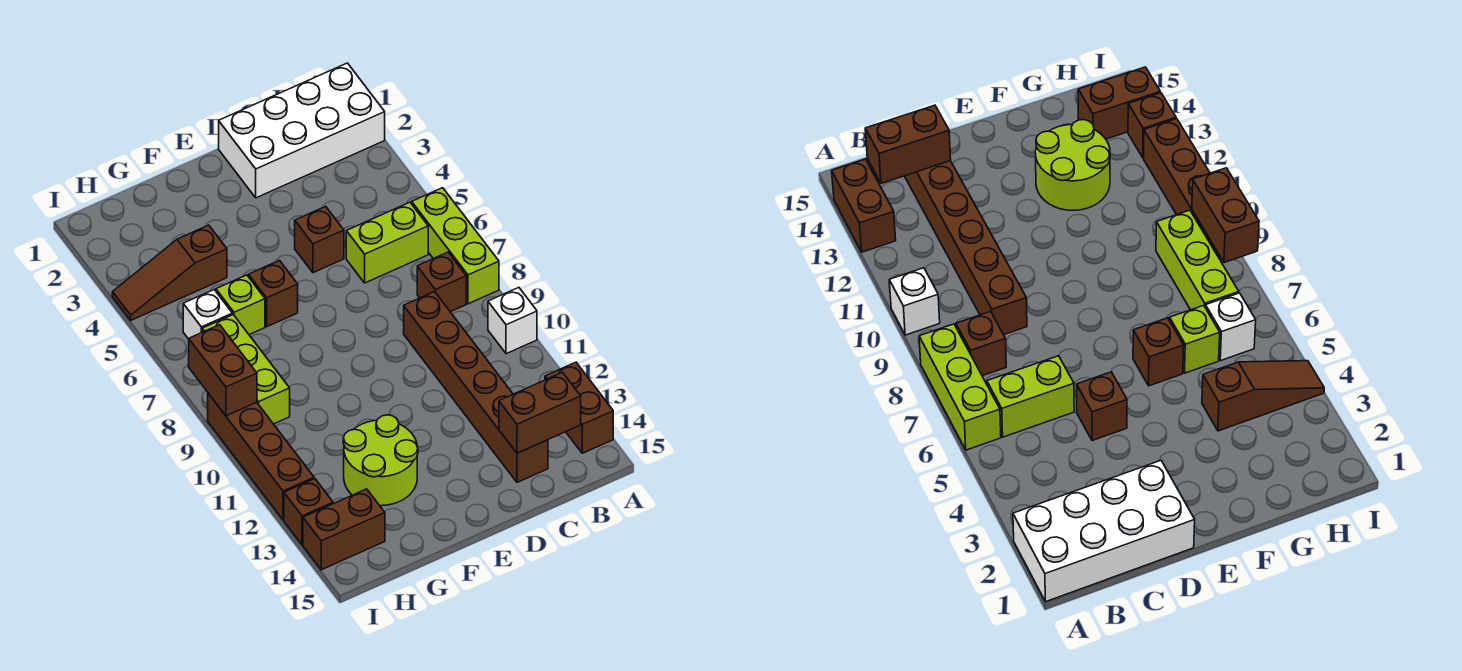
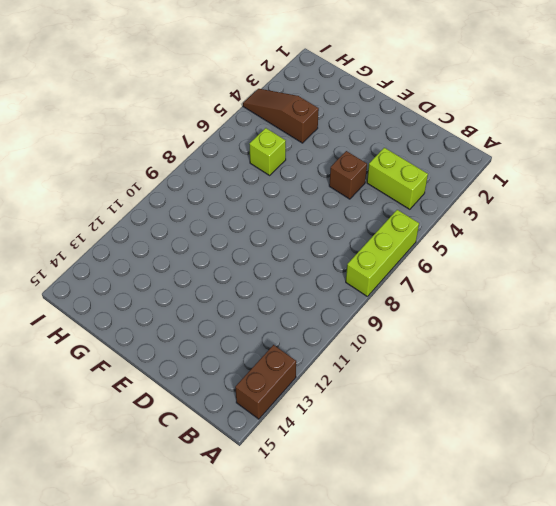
lime brick B4:C4 level 1 -> lime brick B6:C6 level 1
none -> white brick A1:D2 level 1
none -> white brick A10 level 1
none -> brown brick B8 level 1

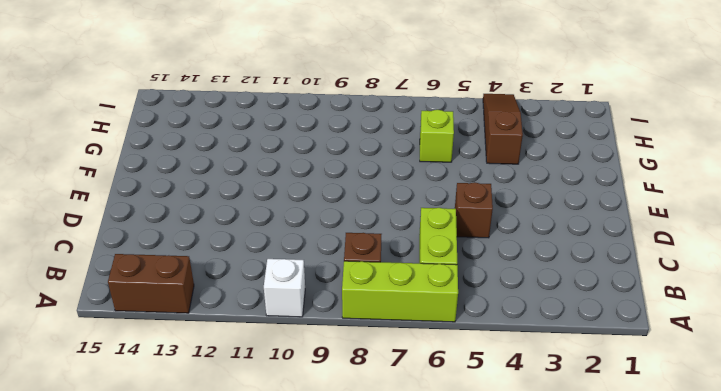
none -> white brick A1:D2 level 1
none -> brown brick C9:C14 level 1
none -> brown brick F6 level 1

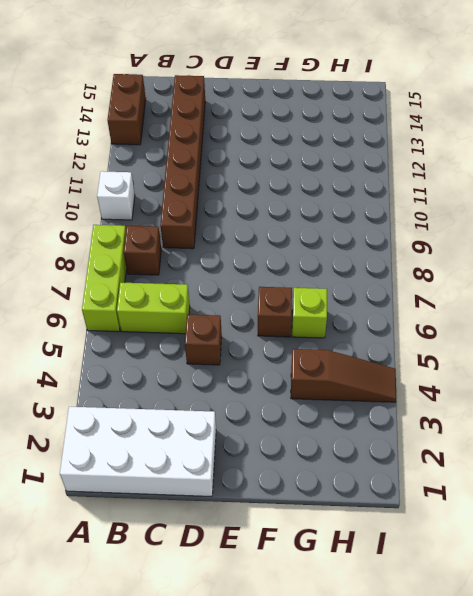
none -> lime round brick F12:G13 level 1
none -> white brick H6 level 1
none -> lime brick H7:H9 level 1

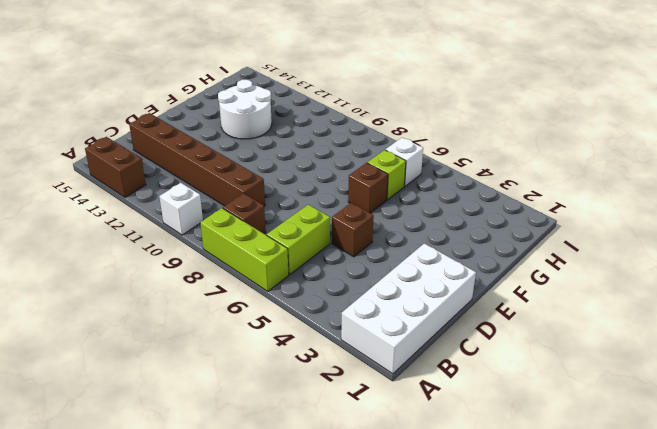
white round brick F12:G13 level 1 -> lime round brick F12:G13 level 1
none -> brown slope G4:I4 level 1 top G
none -> lime brick H7:H9 level 1
none -> brown brick H14:I14 level 1

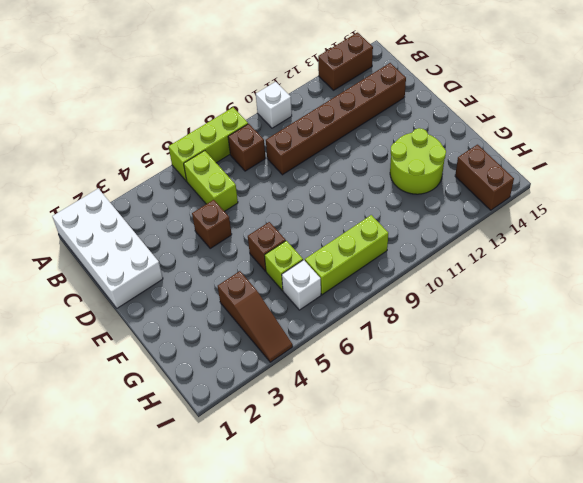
none -> brown brick I9:I12 level 1
none -> brown brick I13 level 1
none -> brown brick B14:C14 level 2

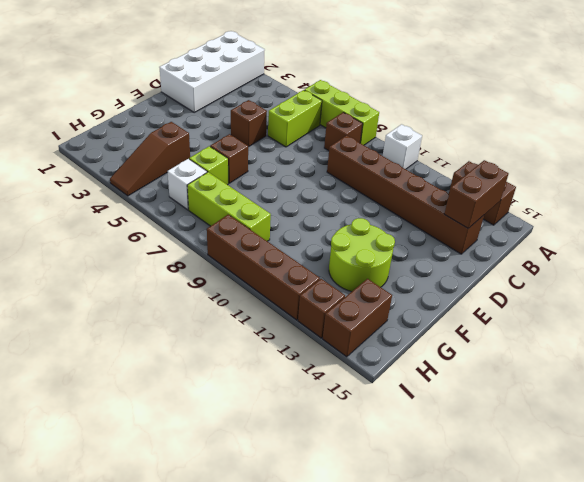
none -> brown brick I8:I9 level 2

